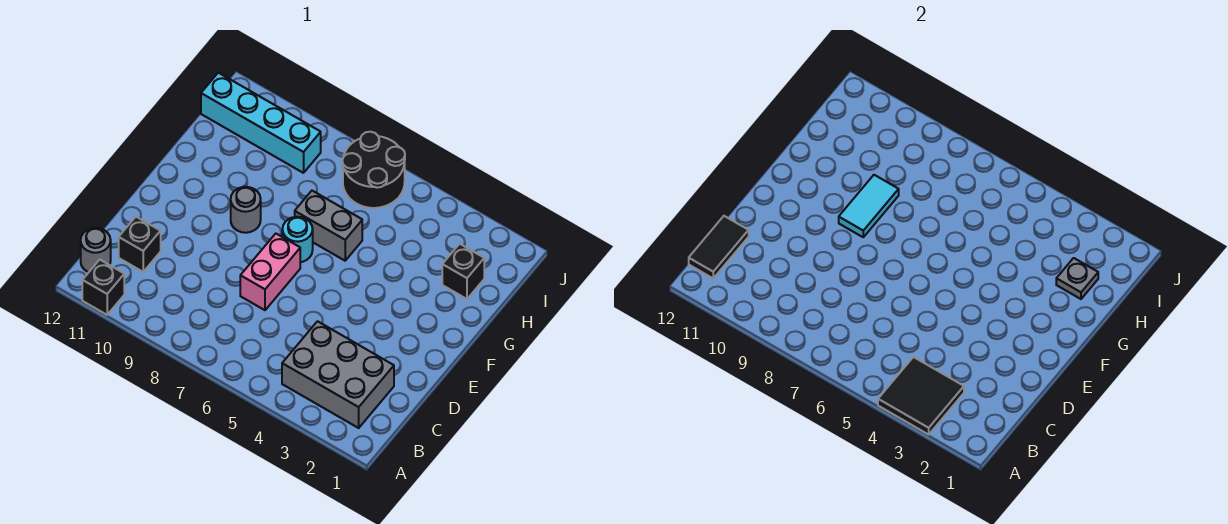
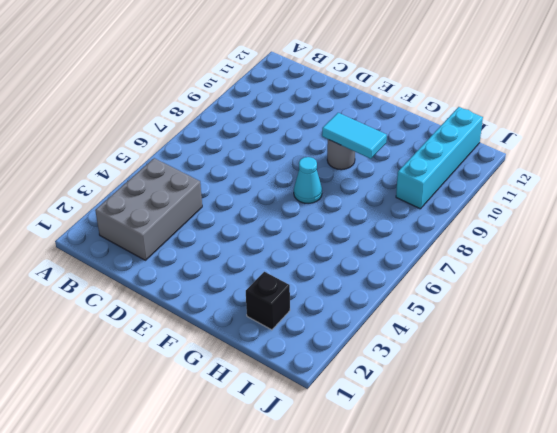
cyan cone F7 level 1 -> cyan round brick F7 level 1
none -> black brick A11 level 1
none -> grey round brick B12 level 1
none -> black brick C11 level 1

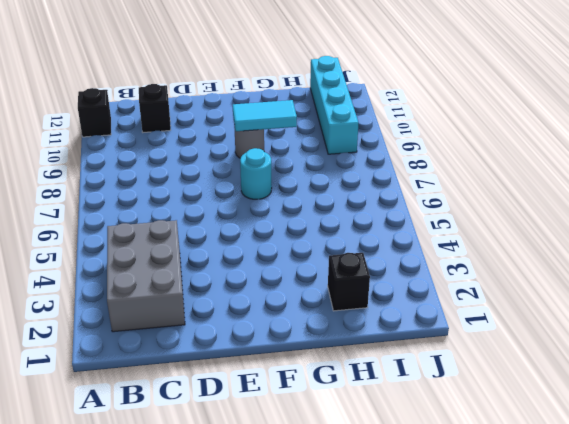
none -> grey round brick B12 level 1
none -> pink brick D7:E7 level 1
none -> grey brick G6:G7 level 1

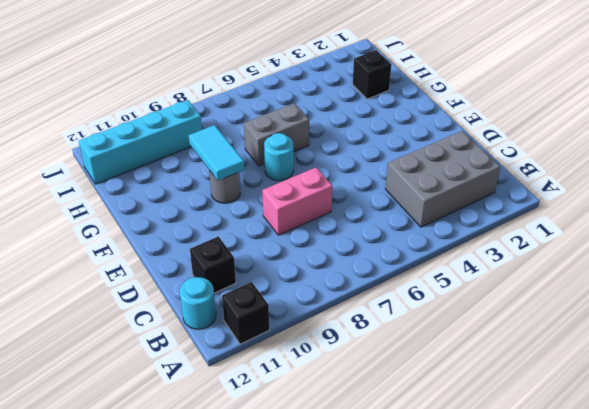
cyan round brick B12 level 1 -> grey round brick B12 level 1
pink brick D7:D8 level 1 -> pink brick D7:E7 level 1
none -> black round brick I6:J7 level 1
none -> black tile A3:B4 level 2
none -> black tile B12:C12 level 2

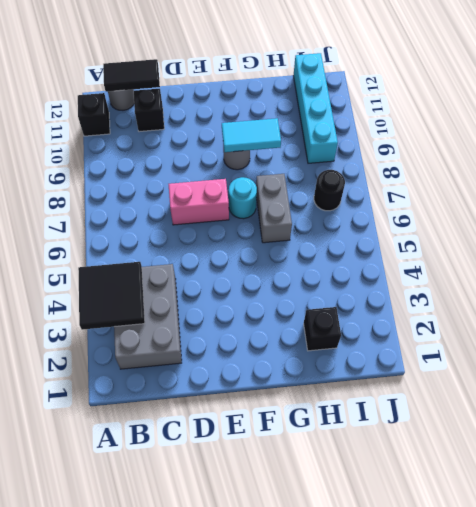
black round brick I7 level 1 -> black round brick I6:J7 level 1
none -> grey plate H2 level 2

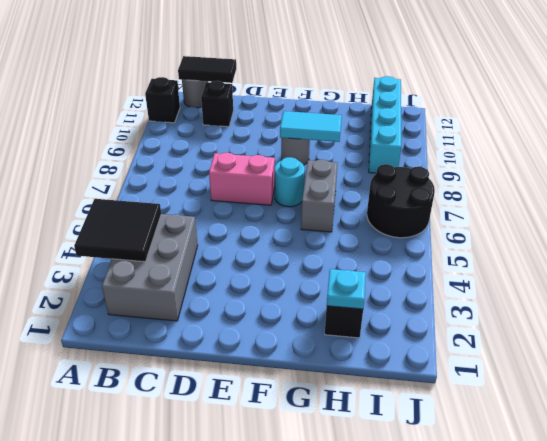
cyan plate H2 level 2 -> grey plate H2 level 2

